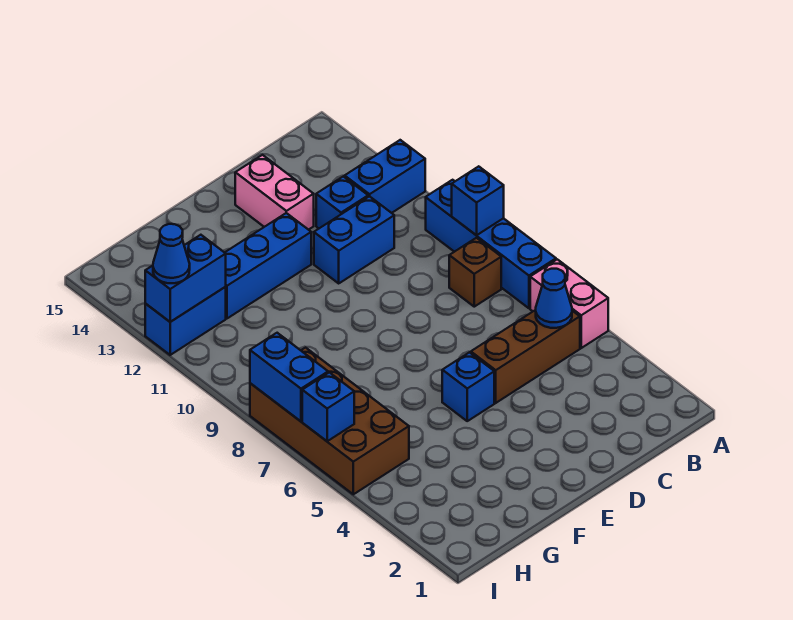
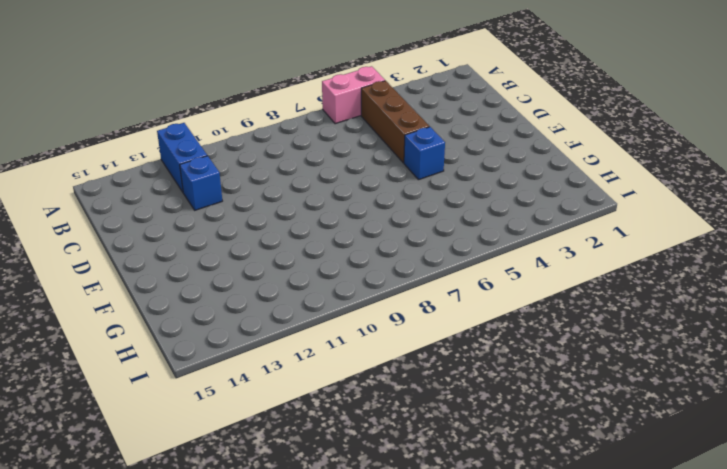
none -> blue brick A7:A10 level 1
none -> brown brick B8 level 1
none -> blue brick C11:D11 level 1

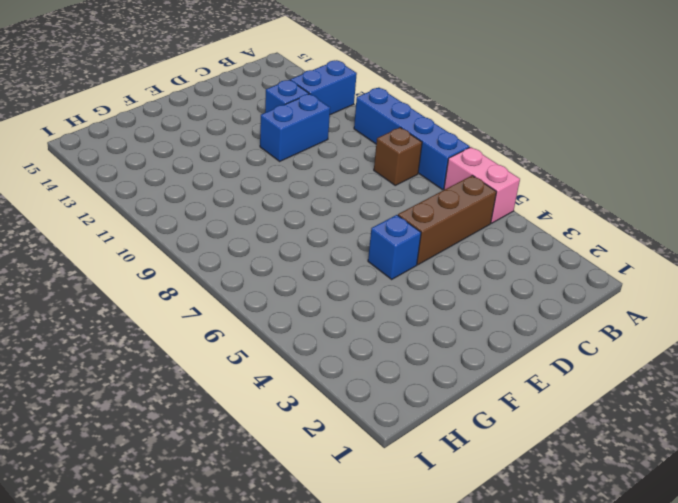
none -> pink brick D13:D14 level 1
none -> blue brick E12:G12 level 1
none -> brown brick H5:I8 level 1

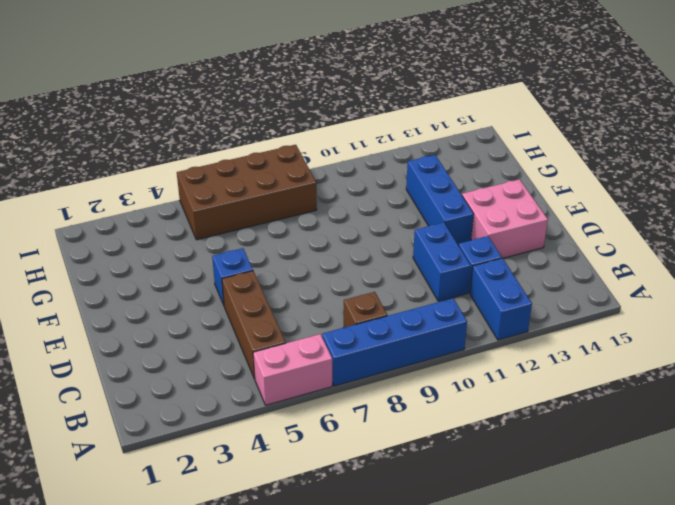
pink brick D13:E14 level 1 -> pink brick D13:D14 level 1
none -> blue brick H12:I12 level 1
none -> blue brick A9 level 2
none -> blue cone B5 level 2

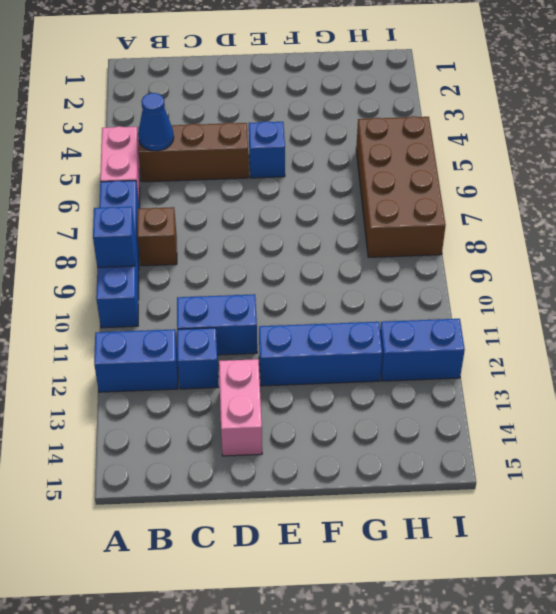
none -> blue brick H12:I12 level 2
none -> blue brick I6 level 2
none -> blue brick I7:I8 level 2

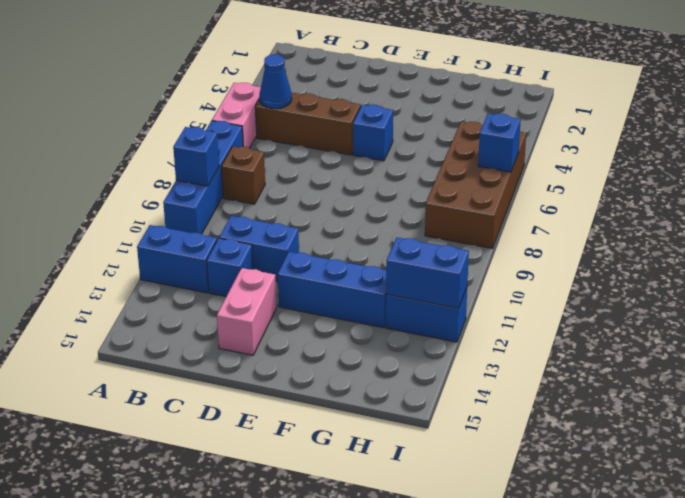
none -> blue brick I7:I8 level 2
none -> blue cone I12 level 3

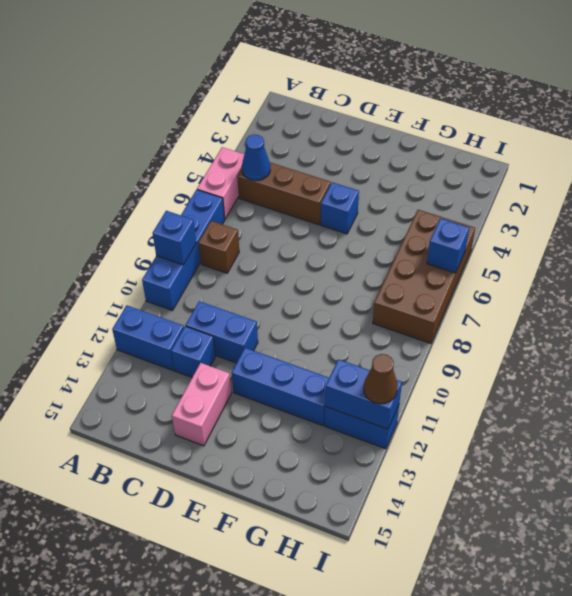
brown cone I12 level 3 -> blue cone I12 level 3
none -> blue brick I7:I8 level 2

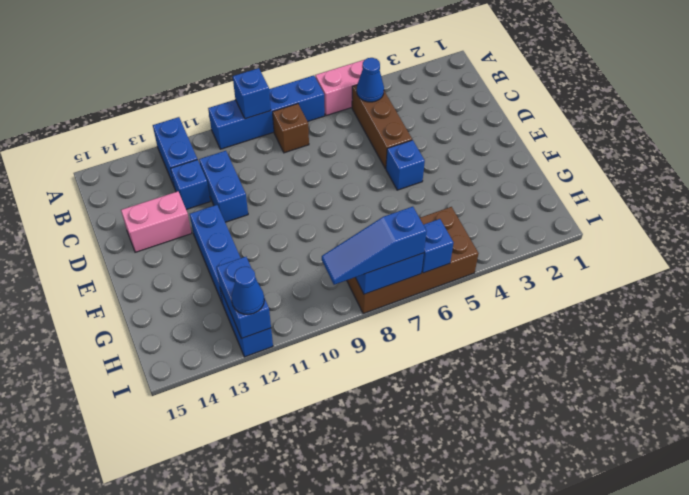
blue slope I7:I9 level 3 top 7 -> none

